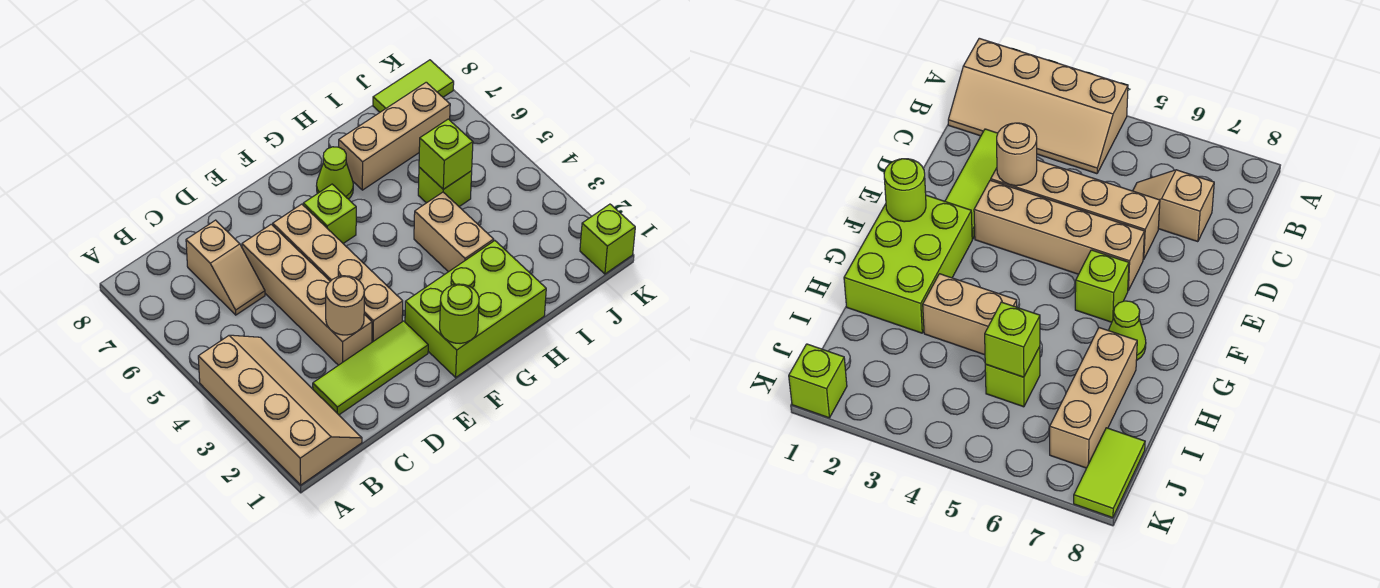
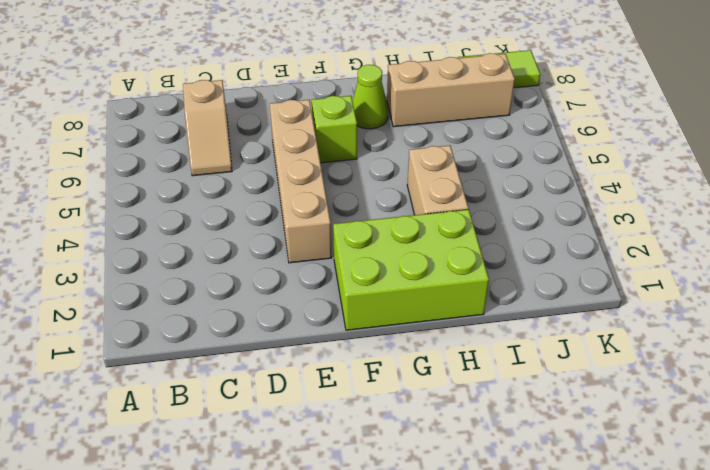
none -> tan slope A1:B4 level 1 top A
none -> lime tile C2:E2 level 1
none -> tan brick D3:D6 level 1

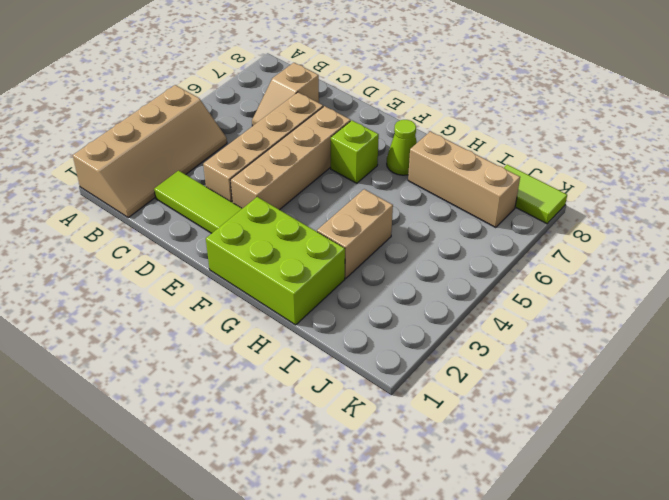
none -> lime brick I5 level 1
none -> lime brick K1 level 1
none -> tan round brick D3 level 2

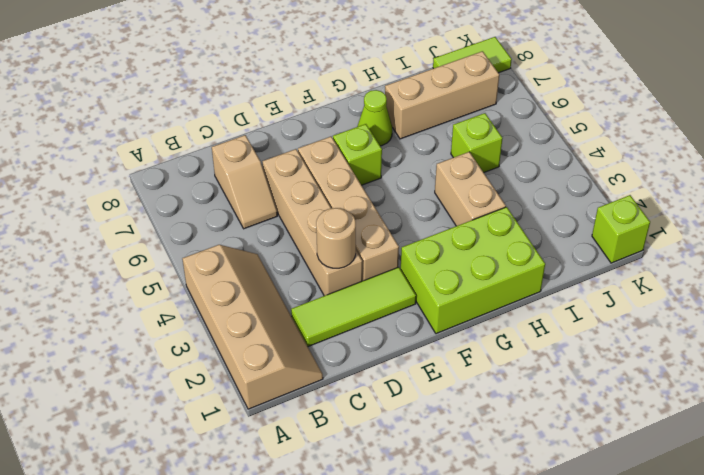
none -> lime round brick F1 level 2
none -> lime brick I5 level 2

